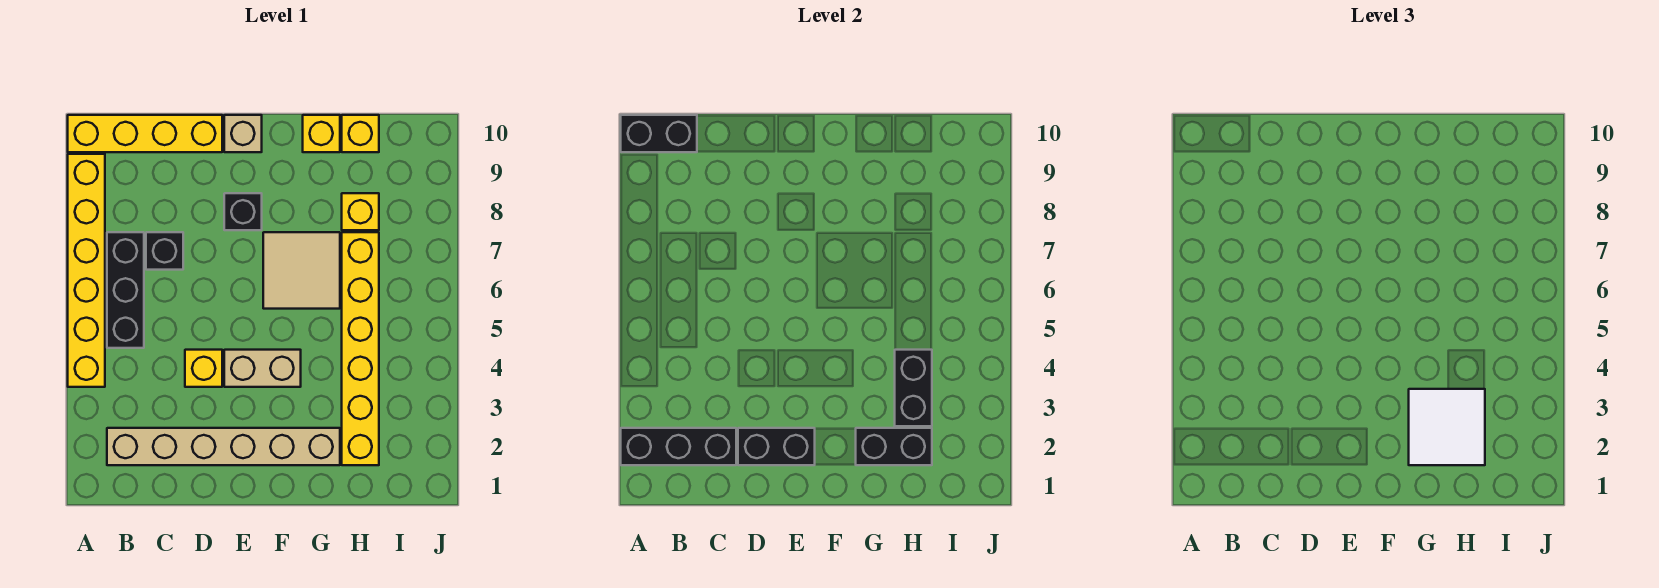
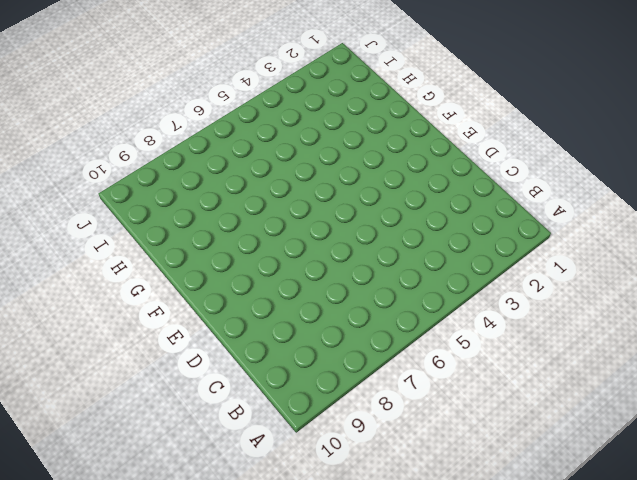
none -> yellow brick A4:A9 level 1
none -> yellow brick A10:D10 level 1
none -> tan brick B2:G2 level 1

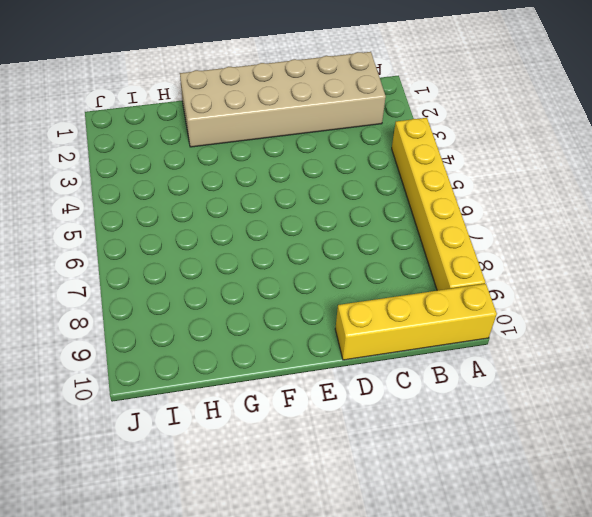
tan brick B1:G2 level 1 -> tan brick B2:G2 level 1
none -> black brick B5:B7 level 1
none -> black brick C7 level 1
none -> yellow brick D4 level 1

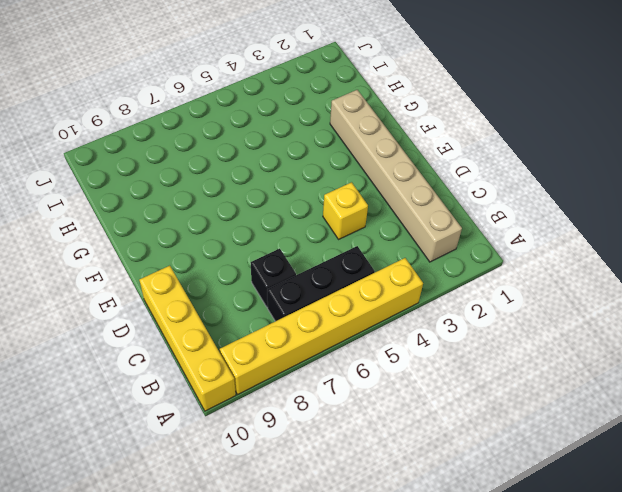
none -> tan brick E4:F4 level 1
none -> black brick E8 level 1
none -> tan brick E10 level 1

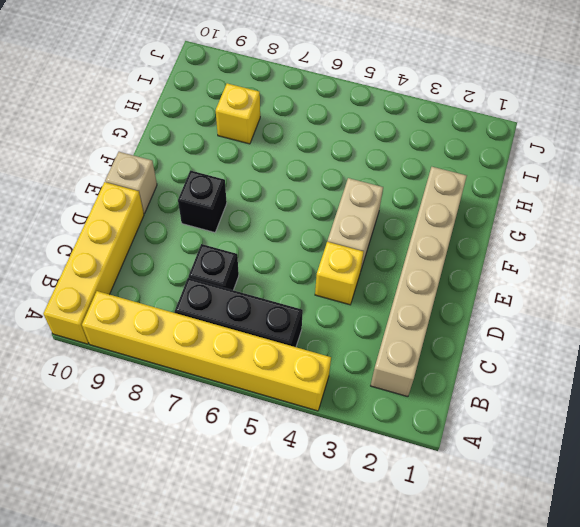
none -> tan tile F6:G7 level 1
none -> yellow brick G10 level 1
none -> yellow brick H2:H7 level 1

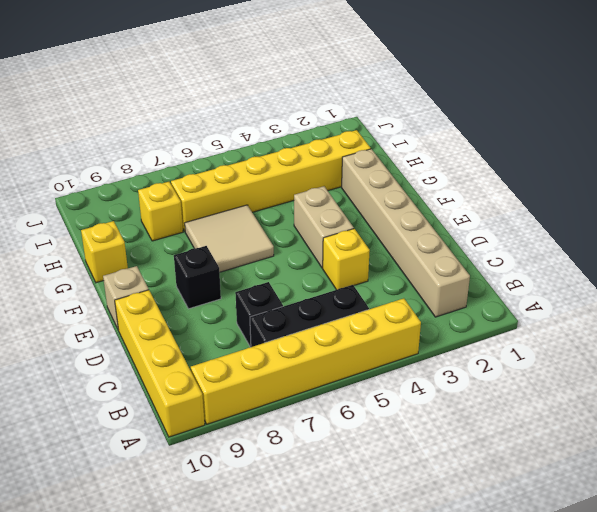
none -> yellow brick H10 level 1
none -> black brick A2:C2 level 2
none -> black brick A10:B10 level 2

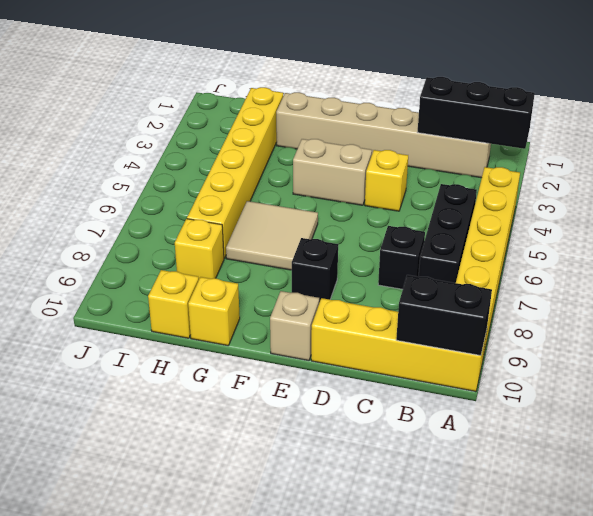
none -> black brick D2:E2 level 2
none -> black brick G2:H2 level 2
none -> black brick H3:H4 level 2

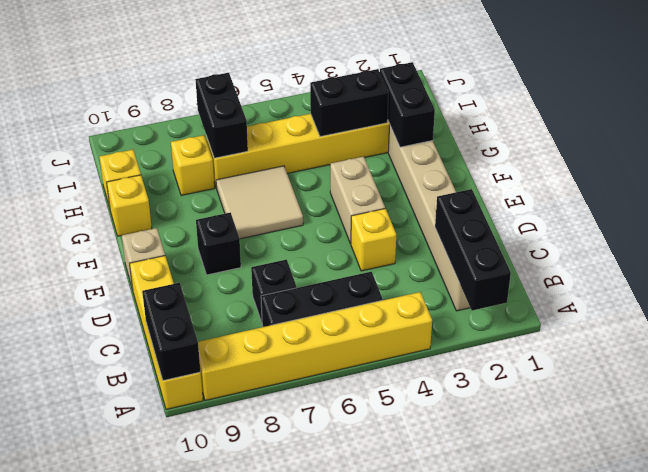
black brick H7:I7 level 2 -> black brick D2:E2 level 2
none -> white tile G2:H3 level 3

